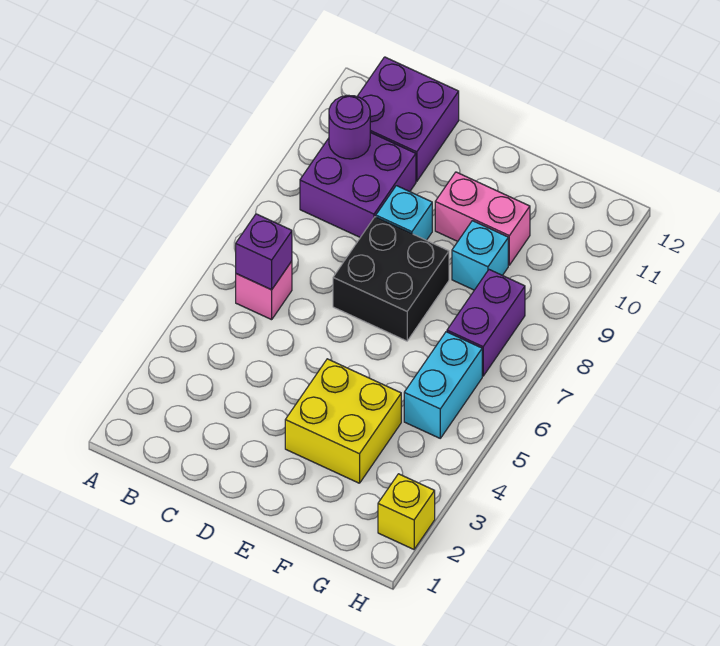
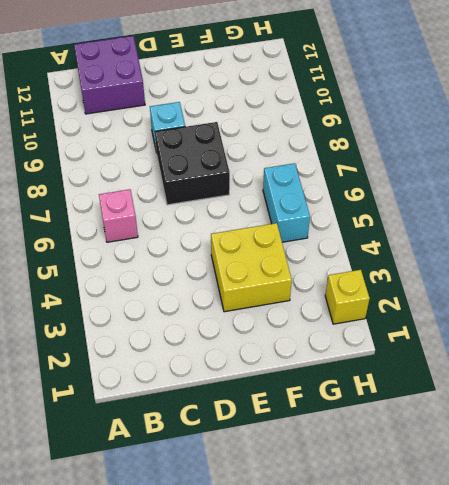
none -> purple brick B9:C10 level 1
none -> pink brick E10:F10 level 1
none -> cyan brick F9 level 1

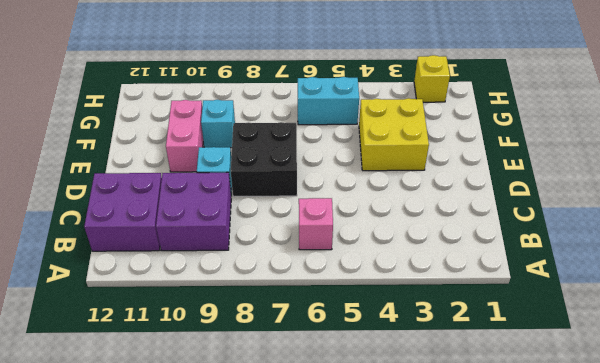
none -> purple brick G7:G8 level 1
none -> purple brick B6 level 2
none -> purple round brick B10 level 2

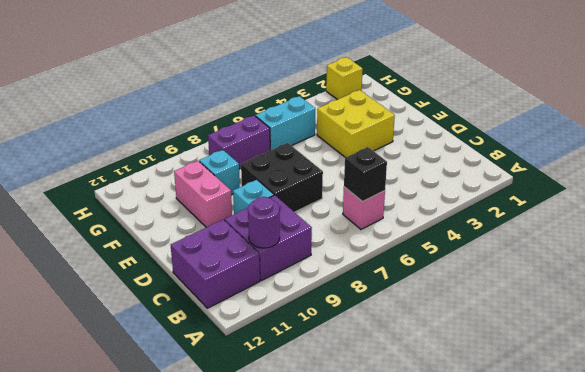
black brick B6 level 2 -> purple brick B6 level 2

